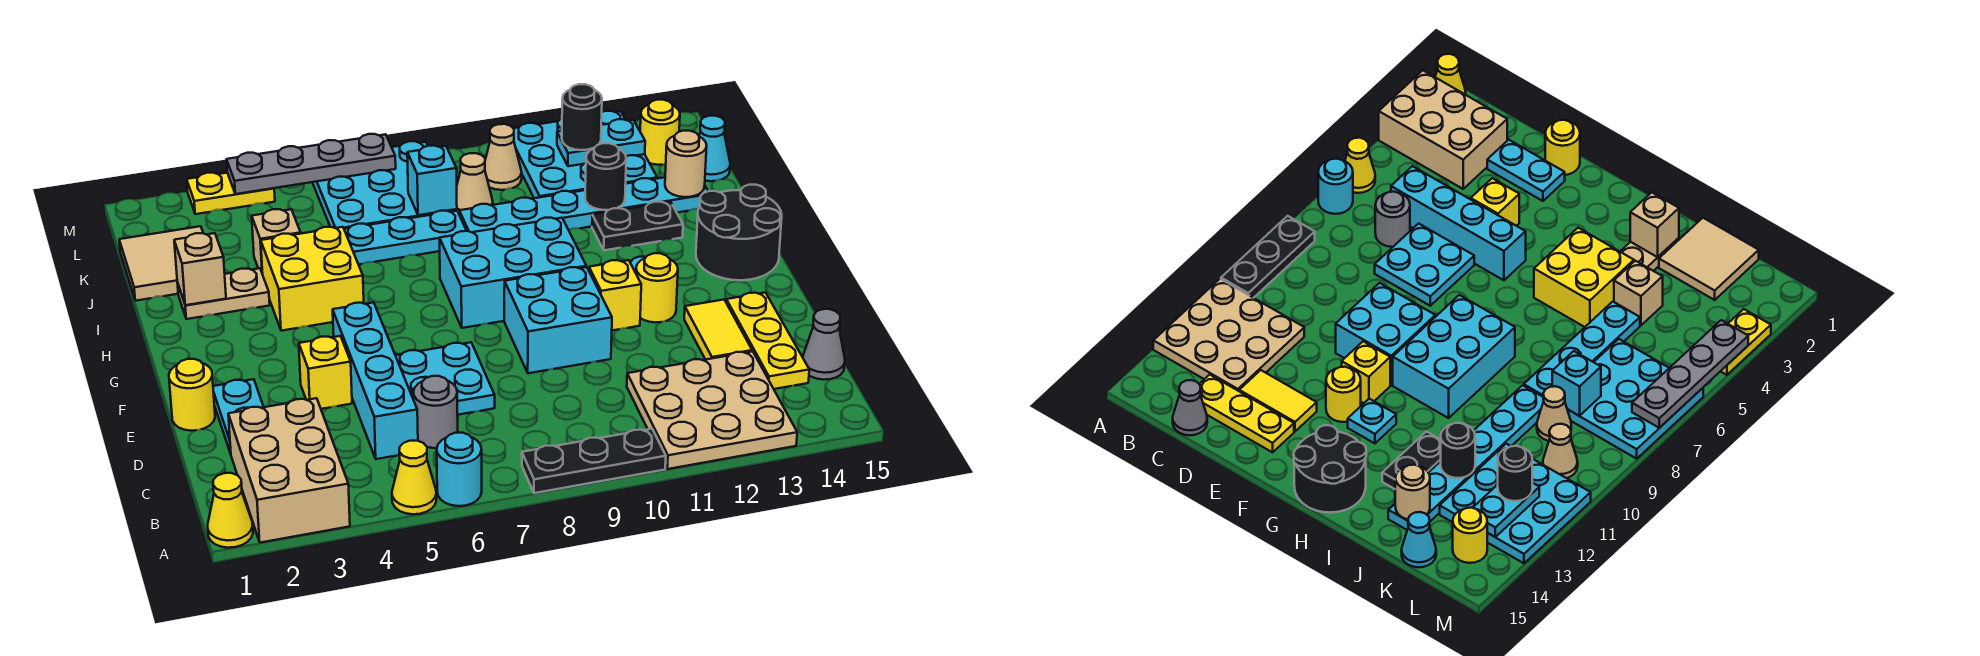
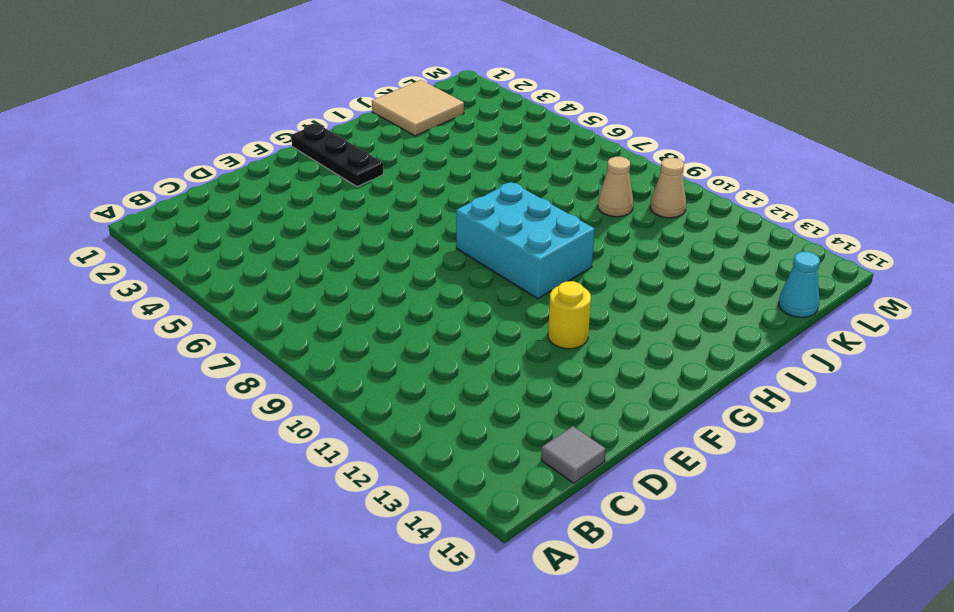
grey tile C15 level 1 -> grey cone C15 level 1
black plate G1:G3 level 1 -> black plate A8:A10 level 1
none -> yellow cone A1 level 1
none -> tan brick A2:C3 level 1
none -> yellow cone A5 level 1
none -> cyan round brick A6 level 1

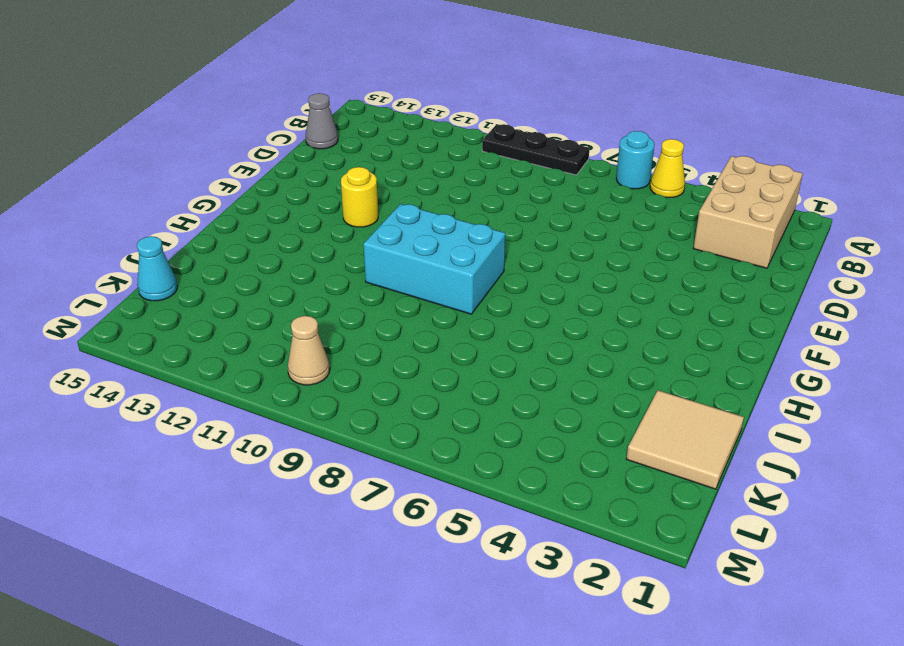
none -> yellow cone A1 level 1
none -> tan plate A11:C13 level 1
none -> cyan brick C5:F5 level 1
none -> grey round brick C6 level 1

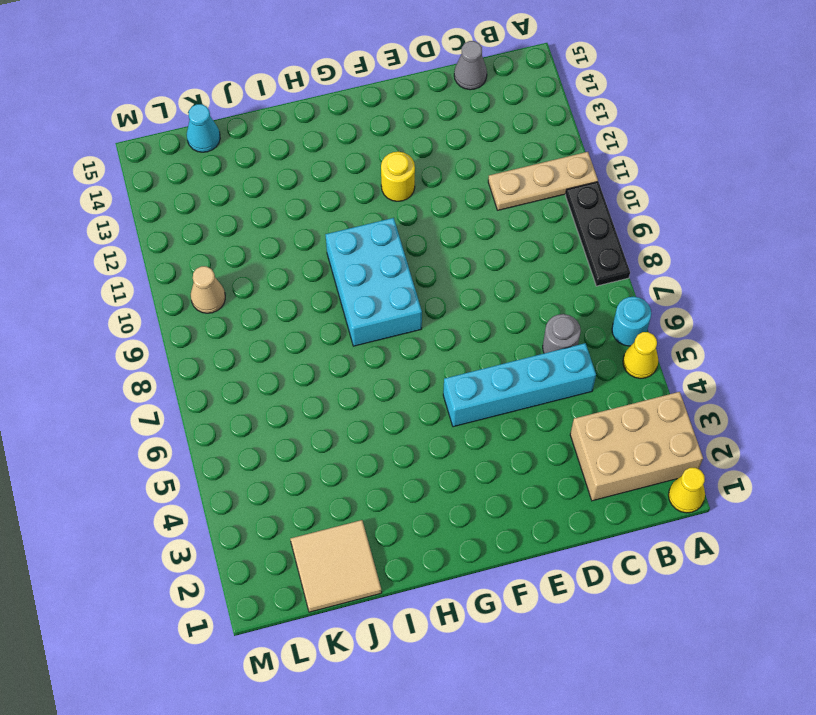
tan plate A11:C11 level 1 -> tan plate A11:C13 level 1
none -> yellow plate C14:E14 level 1
none -> cyan plate D2:E2 level 1
none -> cyan plate D6:E7 level 1
none -> yellow tile D13:E13 level 1

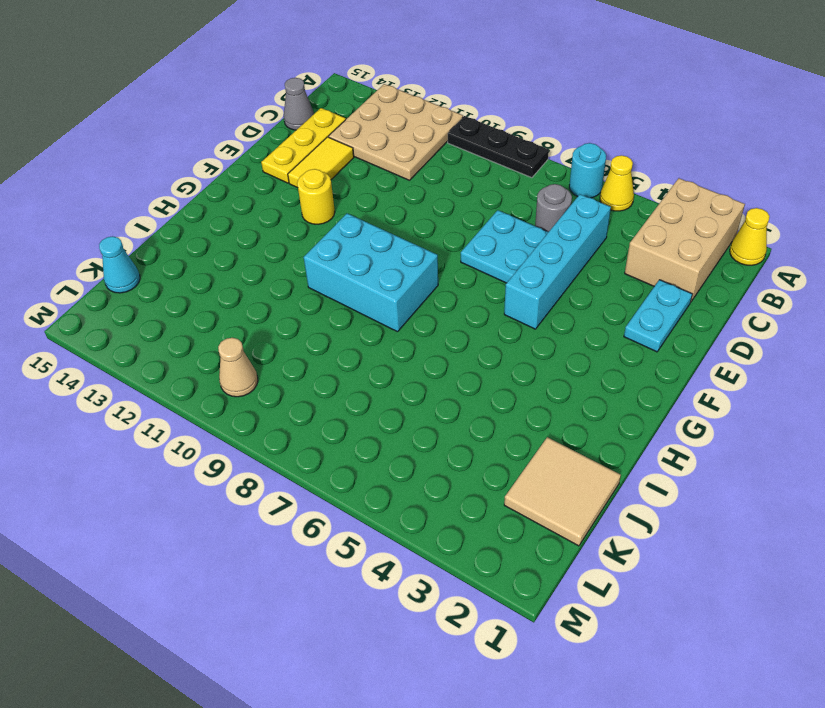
none -> yellow round brick E1 level 1
none -> yellow brick E4 level 1
none -> cyan brick E9:F10 level 1
none -> yellow brick F11 level 1

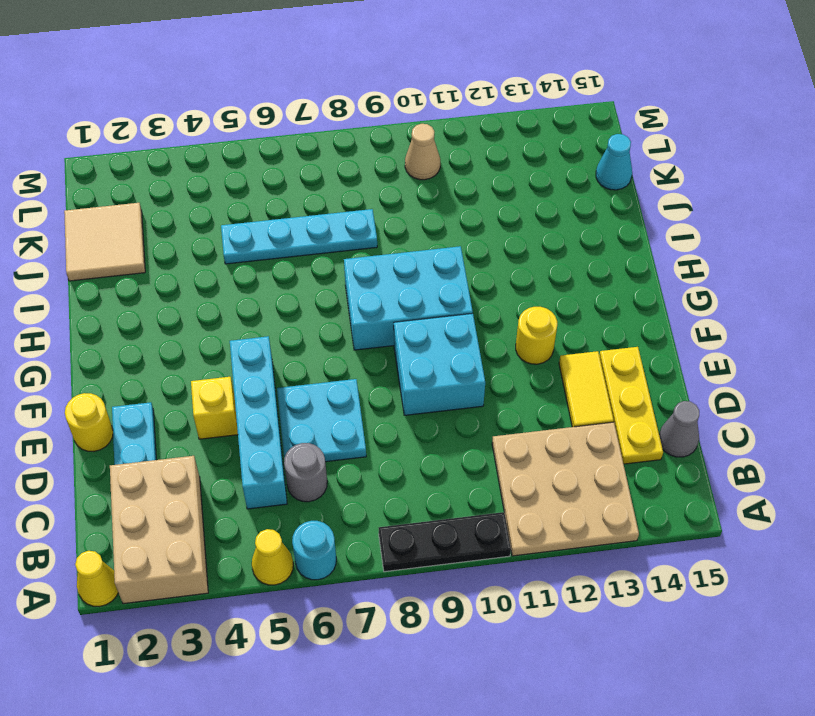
none -> yellow brick F11 level 1
none -> cyan plate G12 level 1
none -> black round brick G14:H15 level 1
none -> yellow brick H4:I5 level 1

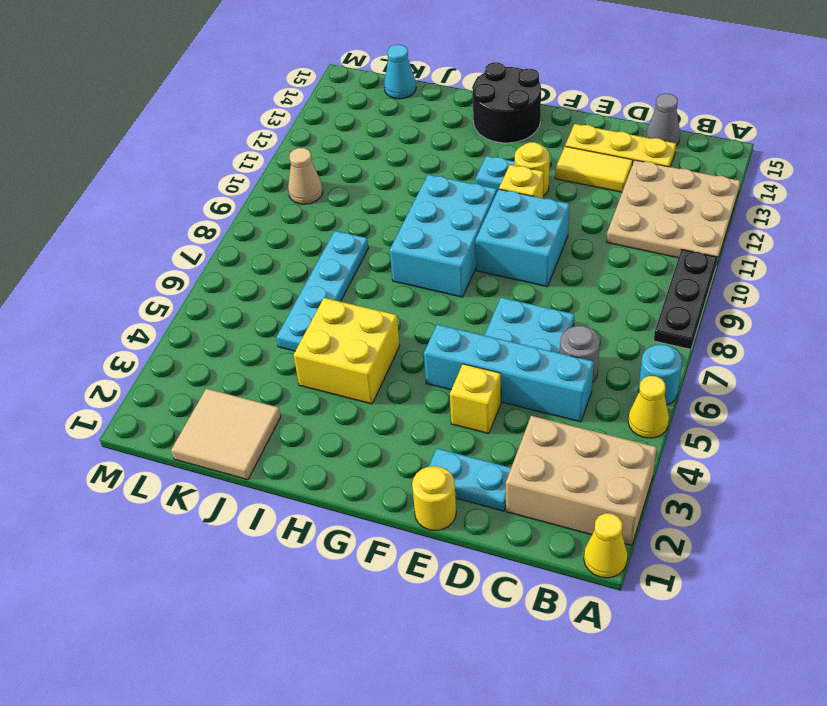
none -> tan plate I2:I3 level 1
none -> black plate I12:I13 level 1
none -> tan brick J4 level 1
none -> cyan plate J9:J14 level 1

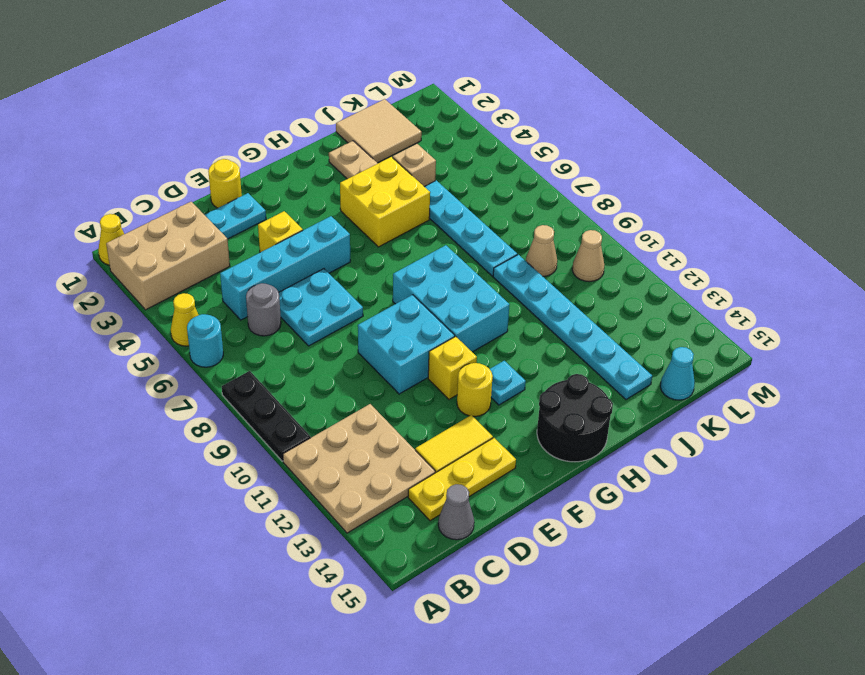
none -> black plate I12:I13 level 1
none -> cyan plate K6:M8 level 1
none -> cyan plate K11:M13 level 1
none -> yellow round brick L14 level 1

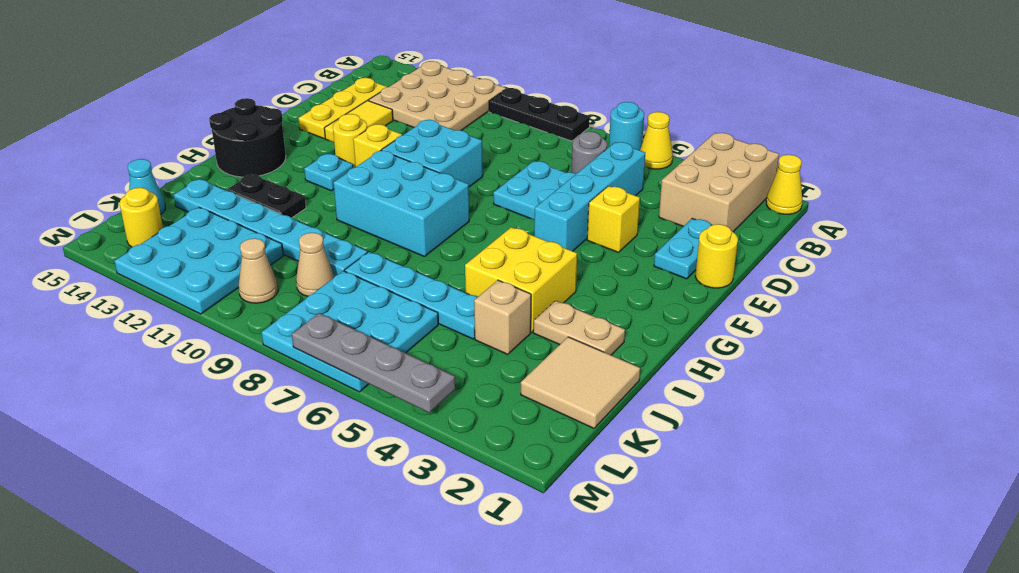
none -> grey cone C15 level 1
none -> yellow plate M3:M4 level 1
none -> tan brick I2 level 2
none -> black round brick J12 level 2

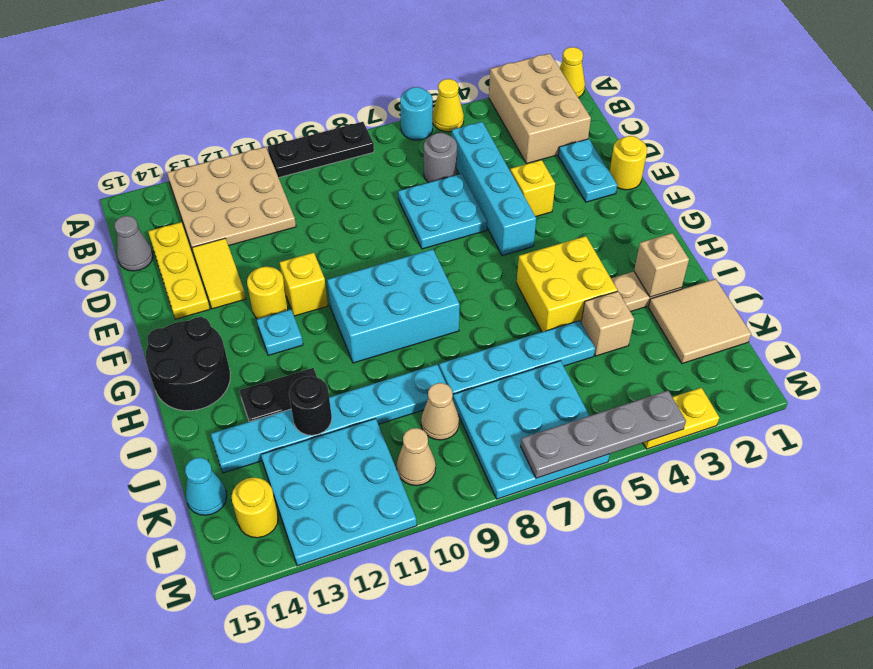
none -> cyan brick E9:F10 level 1
none -> tan round brick J14 level 2
none -> cyan brick K8 level 2
none -> cyan plate L12:L13 level 2

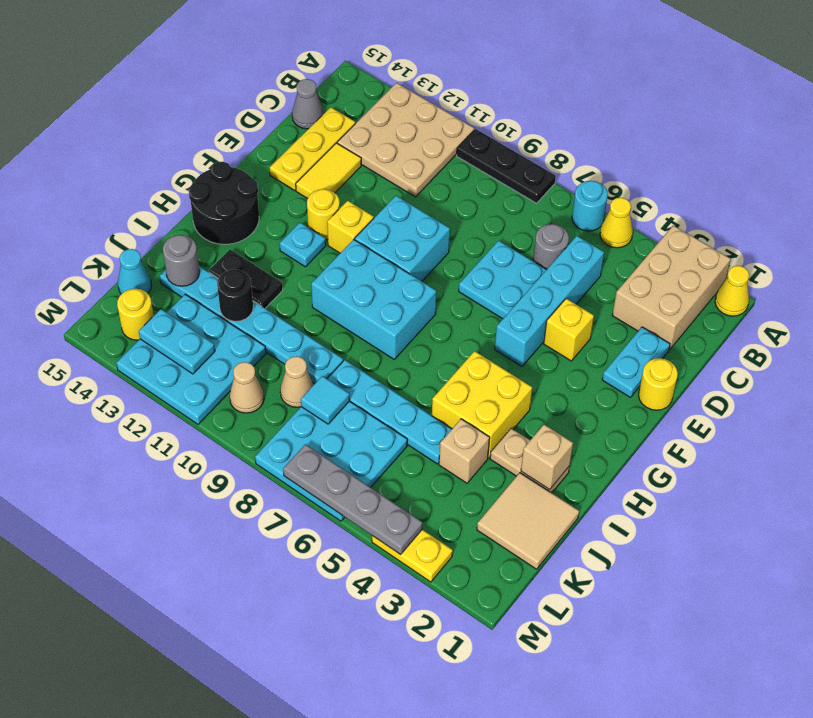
grey round brick J14 level 2 -> tan round brick J14 level 2
cyan tile K8 level 2 -> cyan brick K8 level 2
none -> black round brick L12 level 3

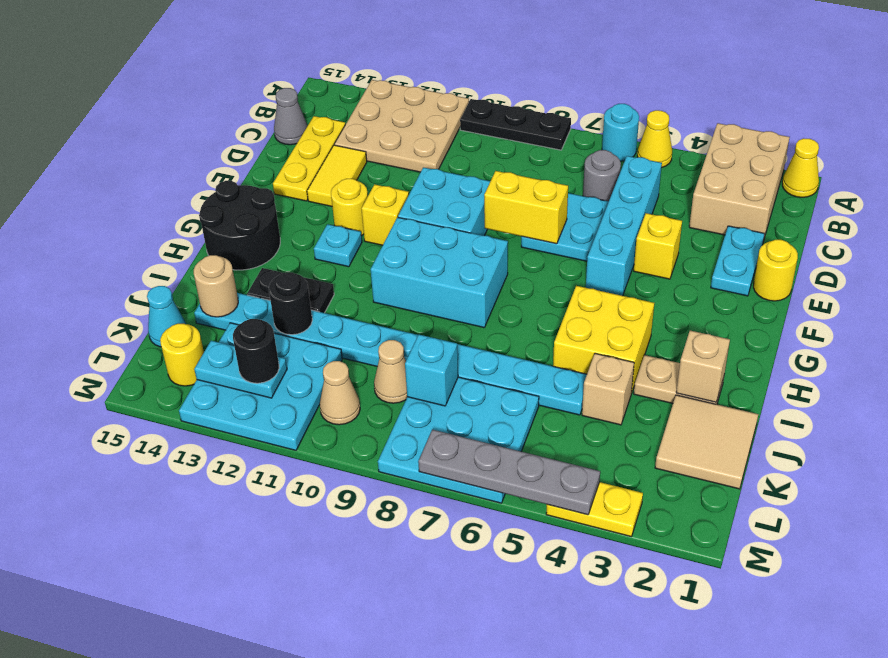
yellow brick E7:E8 level 2 -> none

